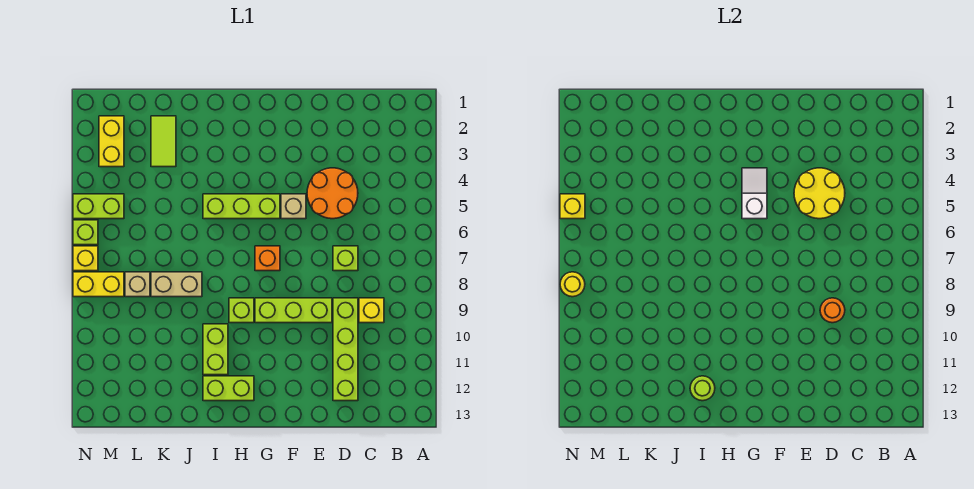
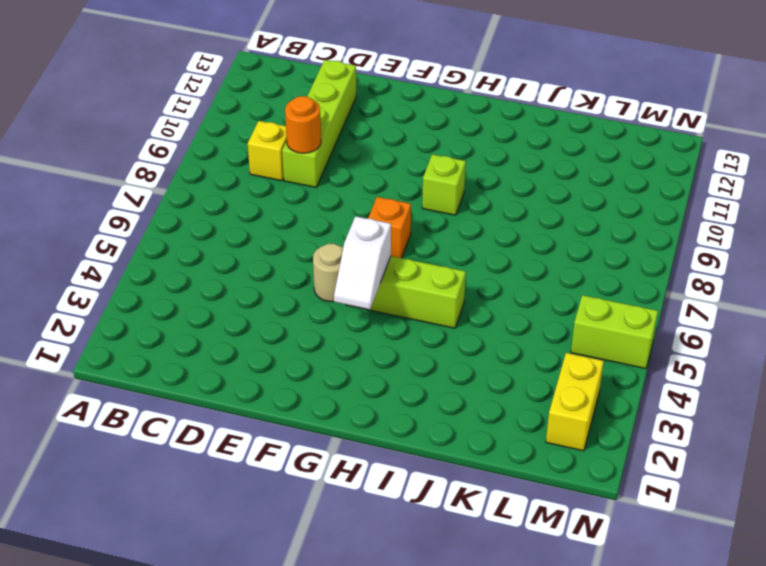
tan round brick F5 level 1 -> tan brick F5 level 1
none -> orange round brick D4:E5 level 1
none -> lime brick D7 level 1
none -> lime brick E9:G9 level 1

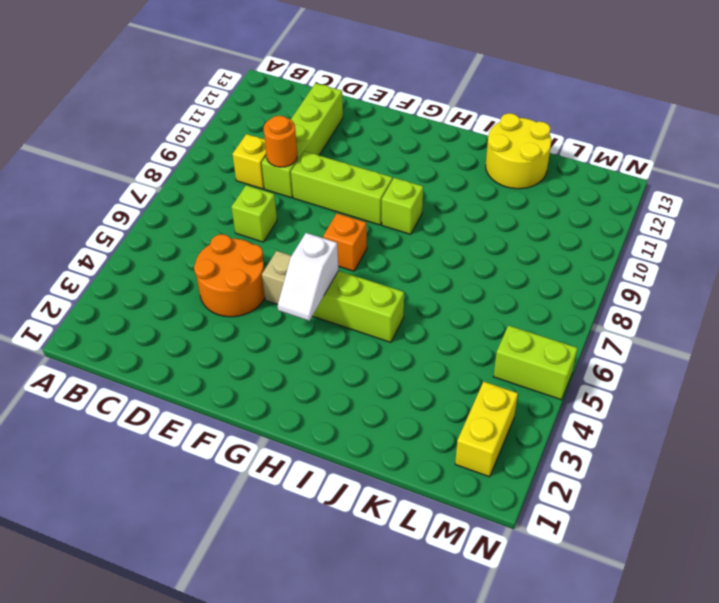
yellow round brick J12:K13 level 1 -> yellow round brick D4:E5 level 2
none -> lime brick H12:I12 level 1
none -> lime brick I10:I11 level 1
none -> tan brick J8:K8 level 1

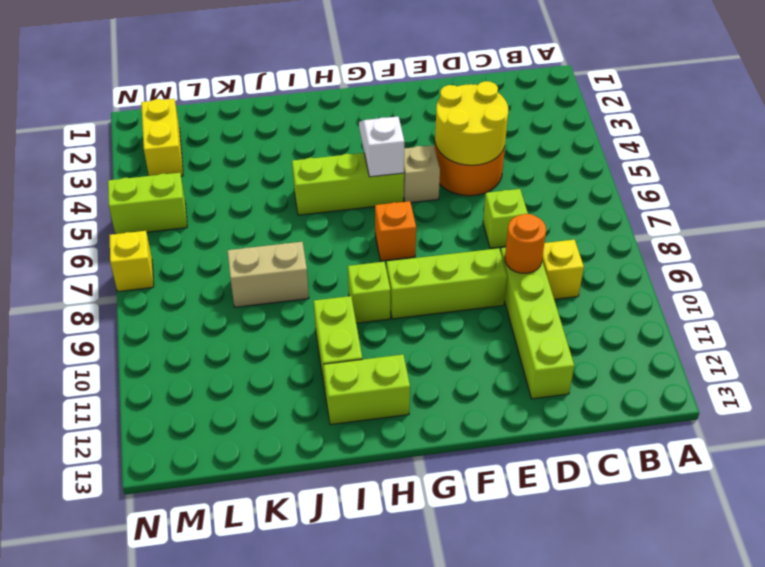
none -> lime tile K2:K3 level 1
none -> tan brick L8 level 1
none -> yellow brick M8:N8 level 1

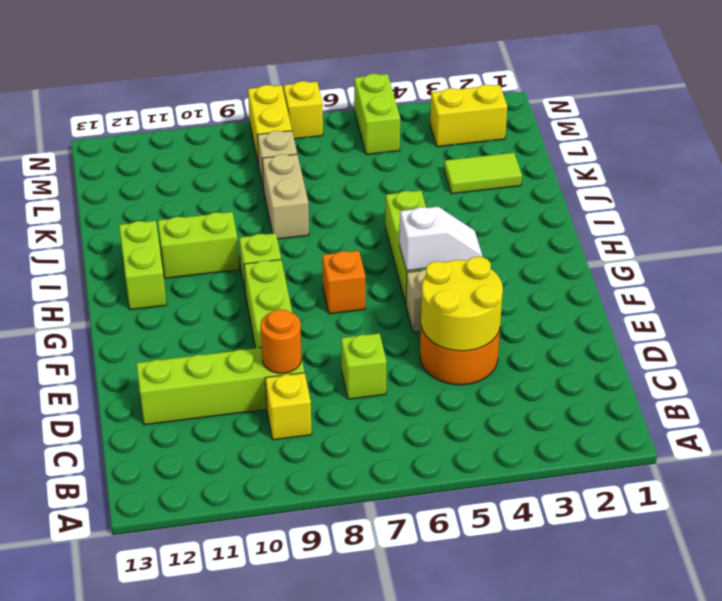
none -> lime brick N6 level 1
none -> lime round brick I12 level 2
none -> yellow brick N5 level 2

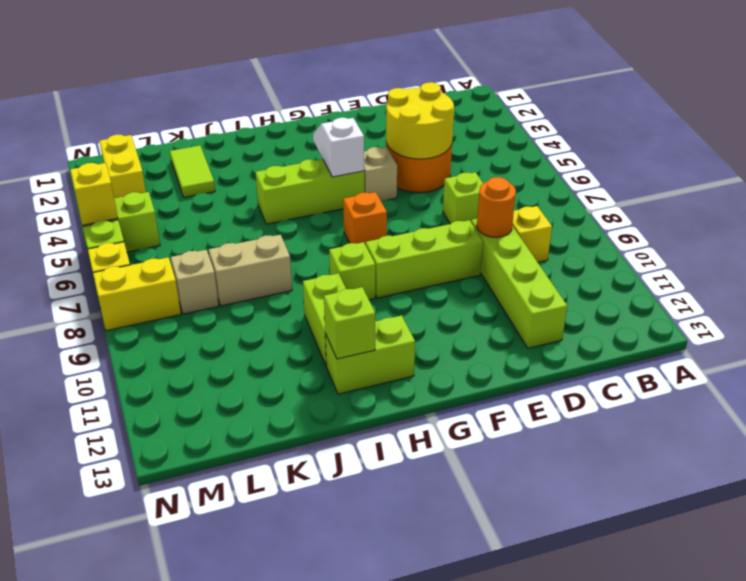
lime brick I12 level 2 -> lime round brick I12 level 2
none -> yellow round brick N8 level 2

